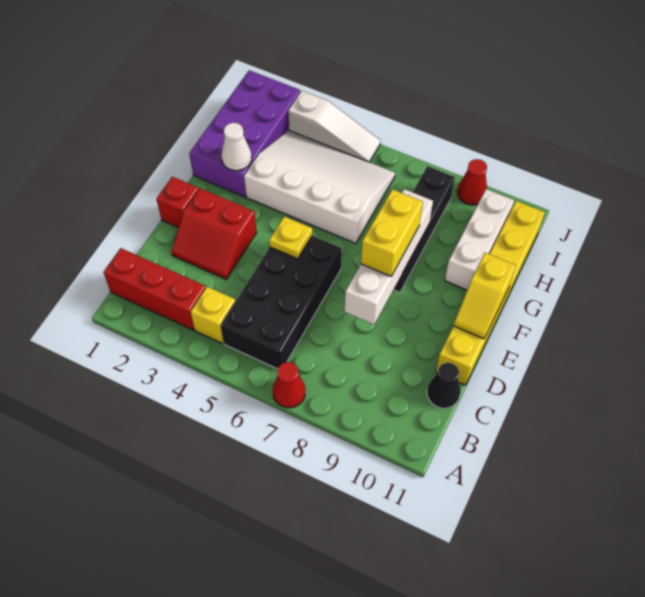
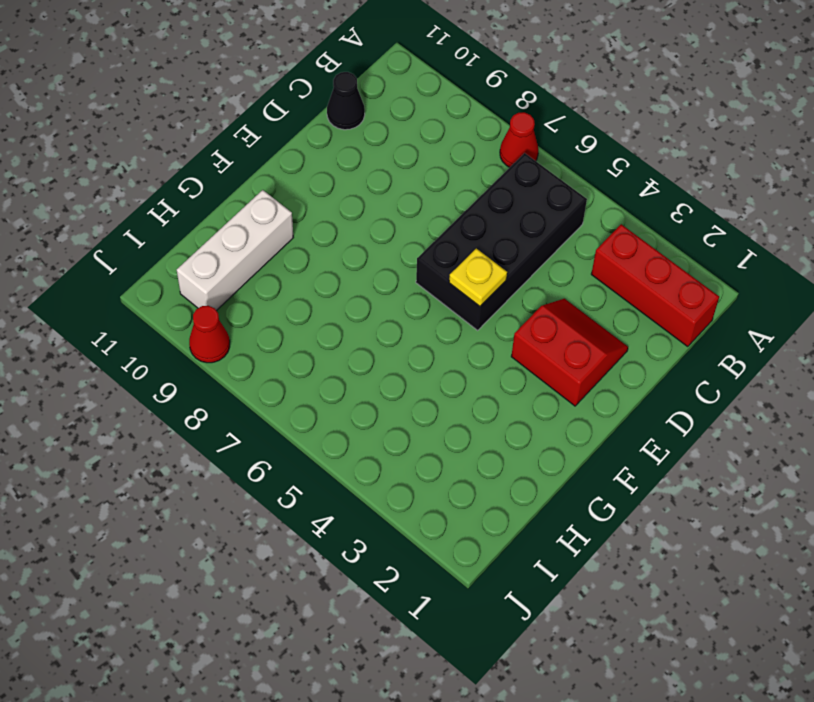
none -> yellow brick B4 level 1
none -> yellow brick D11:I11 level 1
none -> red brick E1 level 1

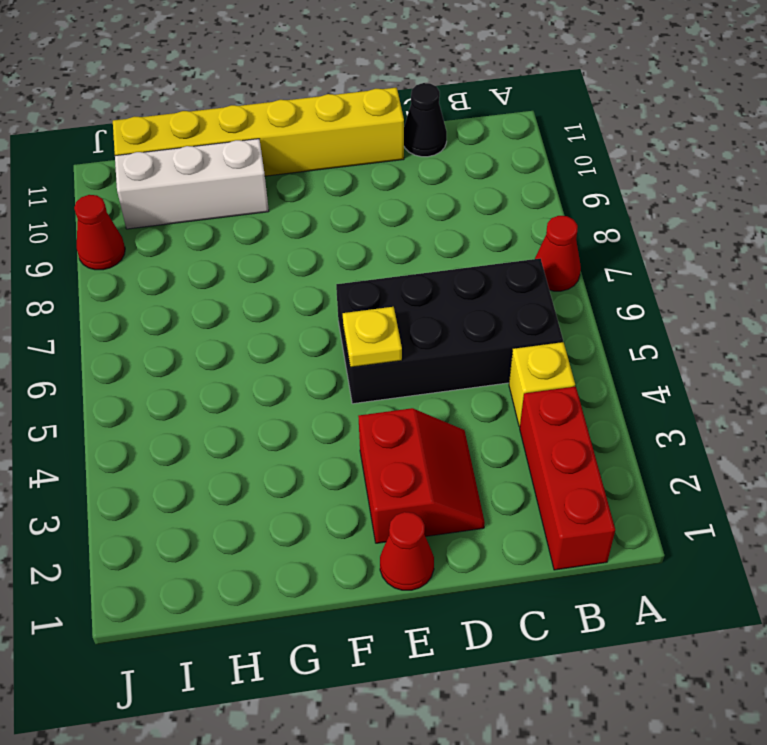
red cone E1 level 1 -> red brick E1 level 1
none -> black brick F8:I8 level 1
none -> purple brick G1:J2 level 1
none -> white slope G3:I6 level 1 top G

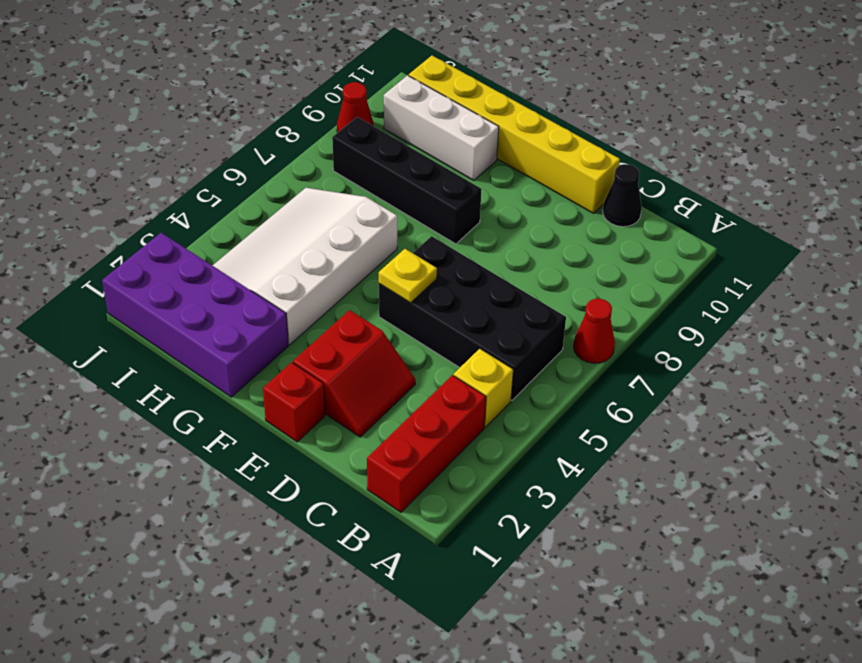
none -> white slope J3:J5 level 1 top 3
none -> white brick D8:G8 level 2
none -> yellow slope E11:F11 level 2 top F

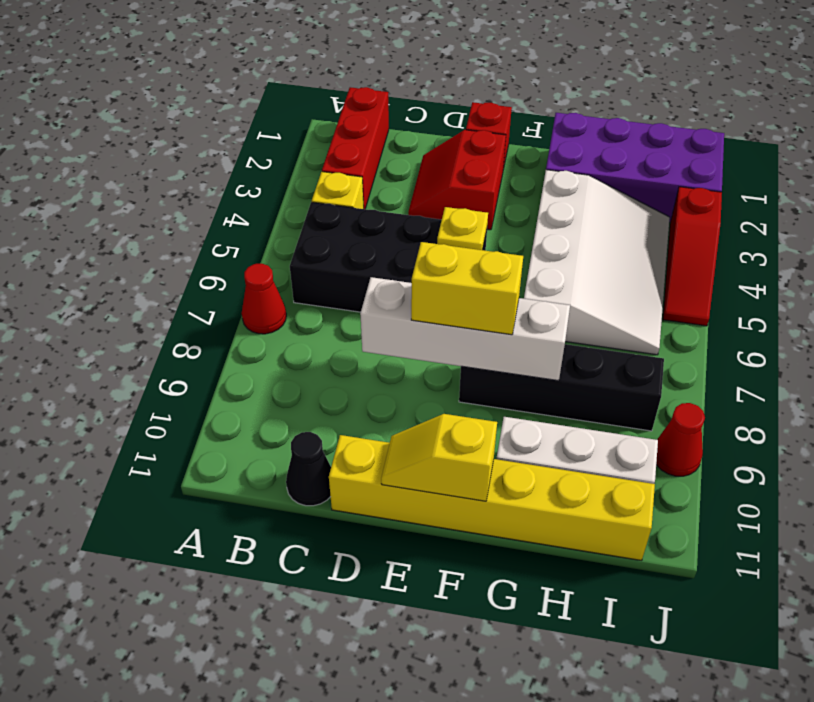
red slope J3:J5 level 1 top 3 -> white slope J3:J5 level 1 top 3
none -> white cone G2 level 2

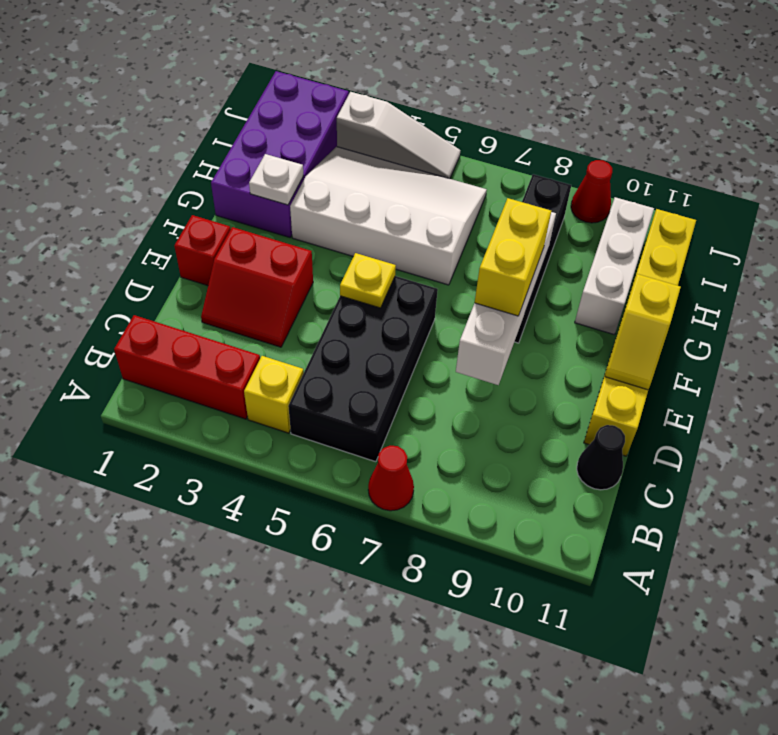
white plate G2 level 2 -> white cone G2 level 2

